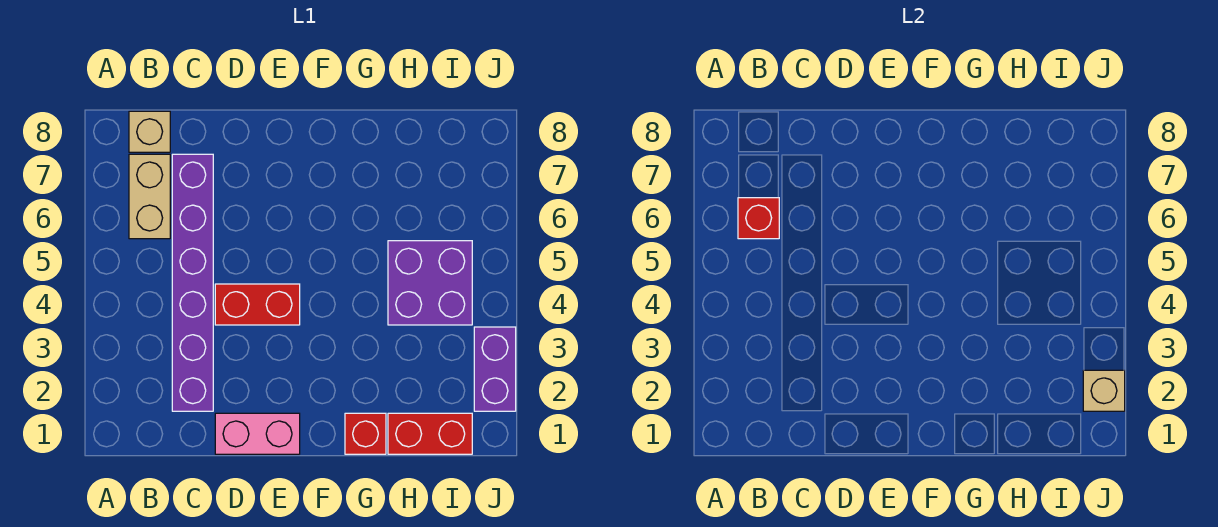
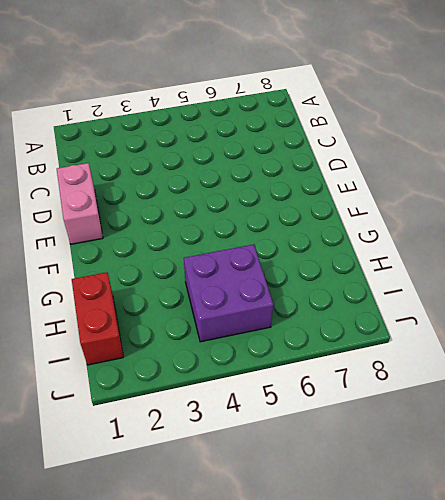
none -> tan brick B6:B7 level 1
none -> tan brick B8 level 1

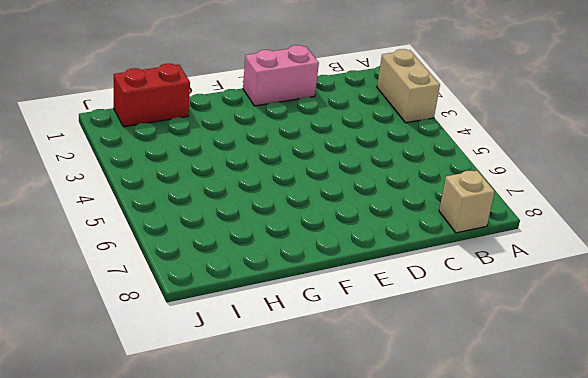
tan brick A2:A3 level 1 -> tan brick B6:B7 level 1
none -> purple brick C2:C7 level 1
none -> red brick D4:E4 level 1

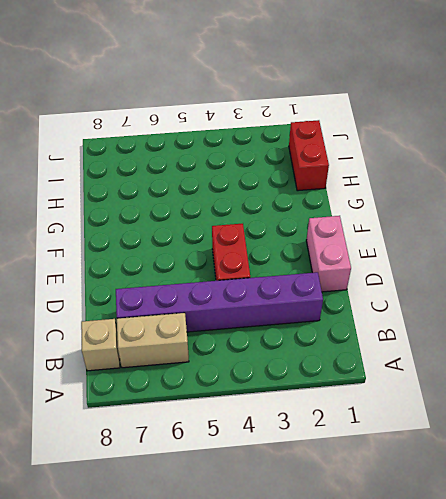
none -> red brick G1 level 1
none -> purple brick H4:I5 level 1

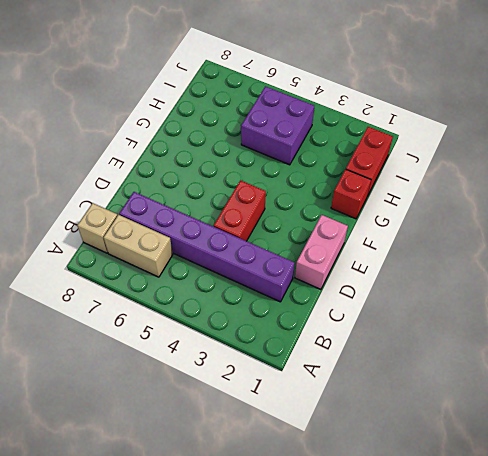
none -> purple brick J2:J3 level 1
none -> red brick B6 level 2

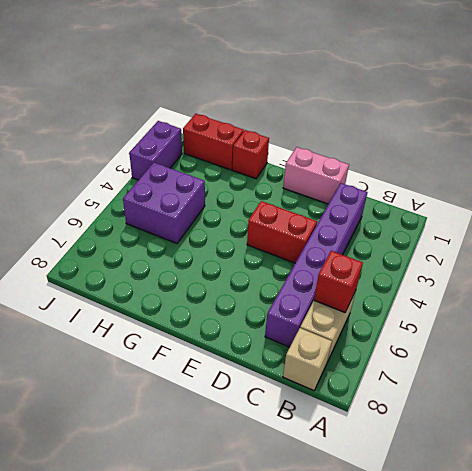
none -> tan brick J2 level 2

